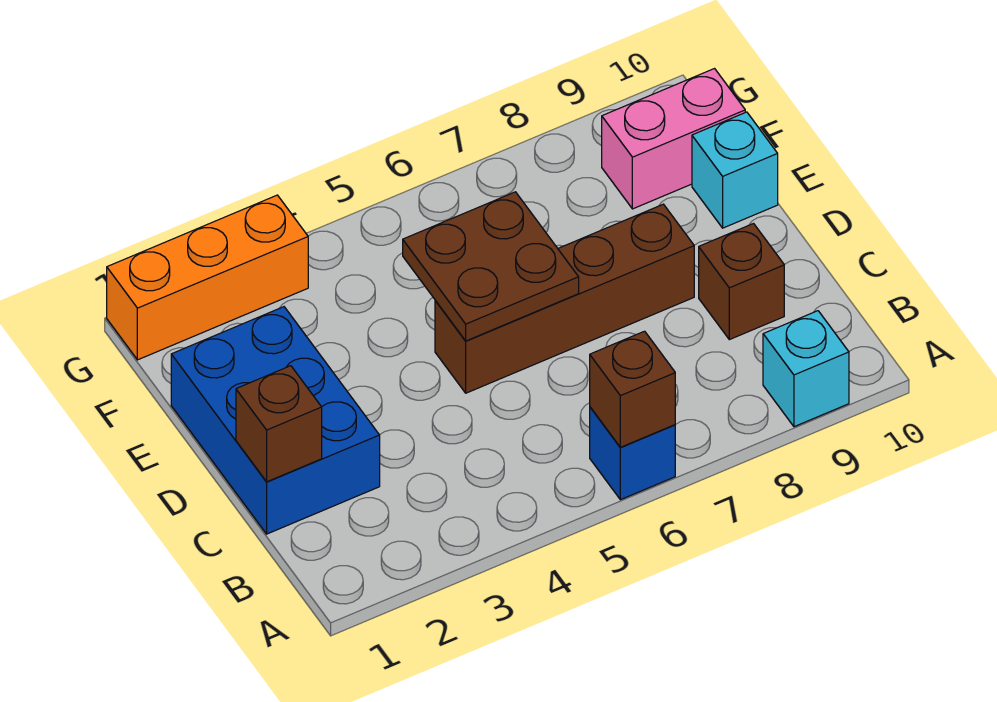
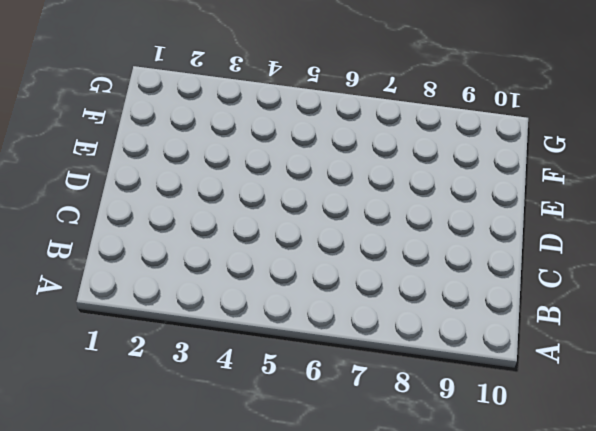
none -> blue brick A6 level 1
none -> cyan brick A9 level 1

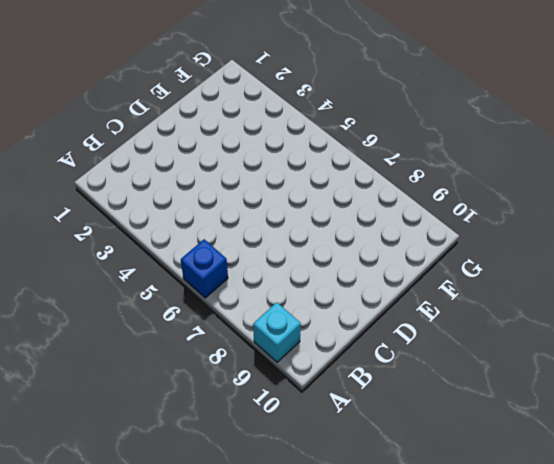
none -> blue brick C1:E2 level 1
none -> brown brick C9 level 1

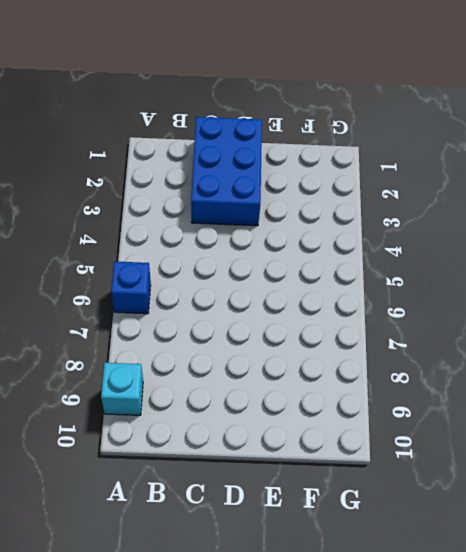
blue brick C1:D3 level 1 -> blue brick C1:E2 level 1
none -> brown brick C9 level 1
none -> brown brick D5:D8 level 1

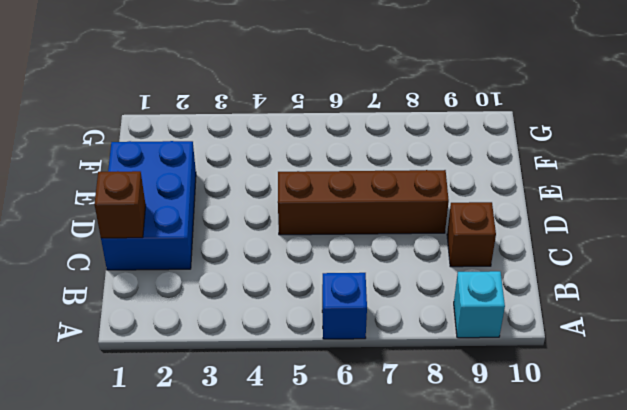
none -> cyan brick E10 level 1
none -> pink brick F9:F10 level 1

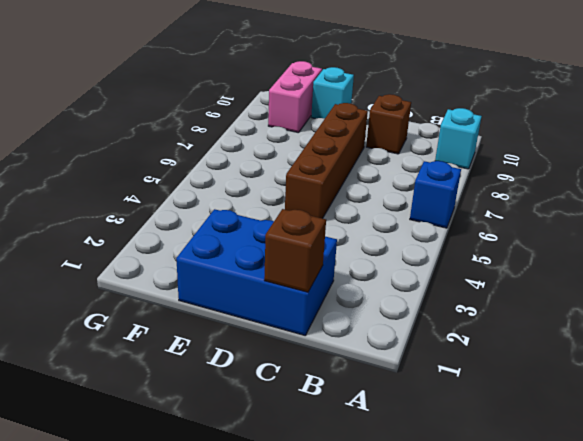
none -> orange brick G1:G3 level 1
none -> brown brick A6 level 2

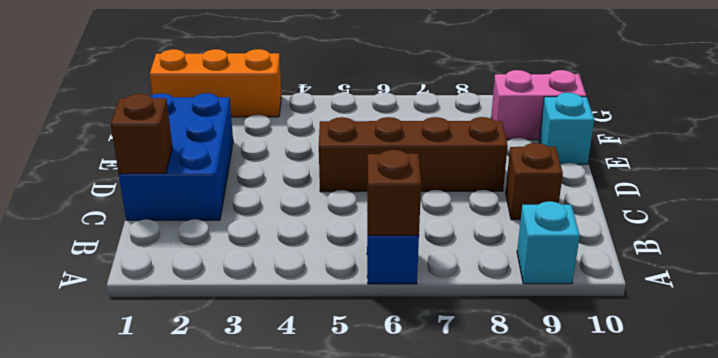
none -> brown plate D5:E6 level 2

